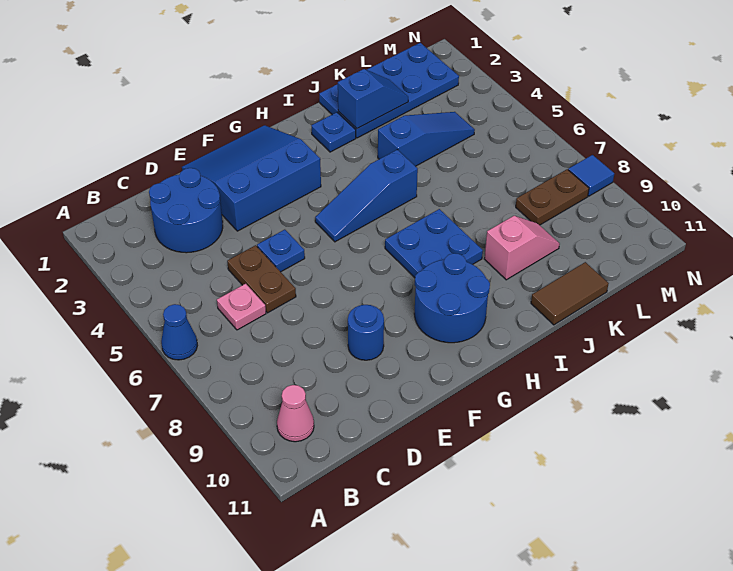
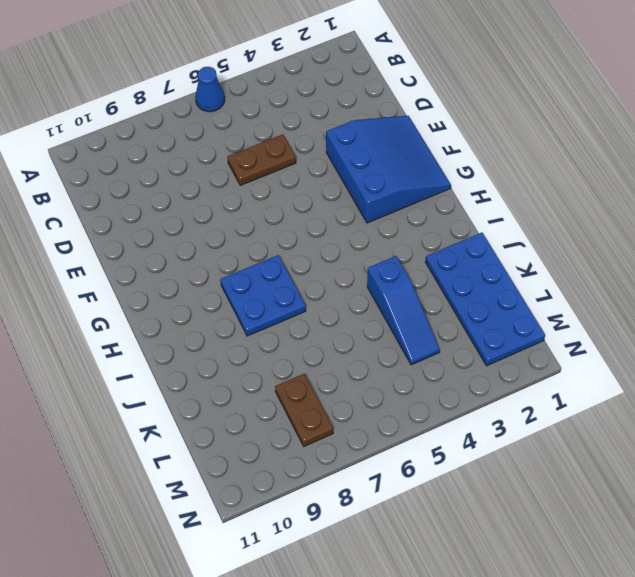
none -> pink cone B10 level 1
none -> blue round brick C2:D3 level 1
none -> pink plate C6 level 1

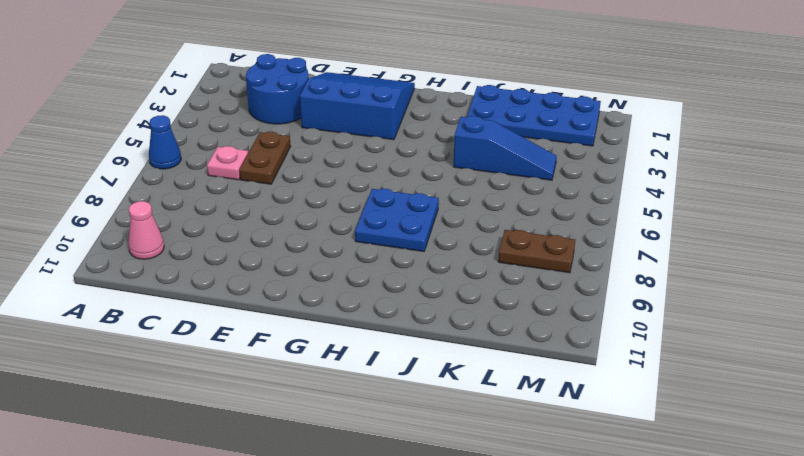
none -> blue plate E5 level 1
none -> blue round brick E9 level 1
none -> blue slope G5:I5 level 1 top I

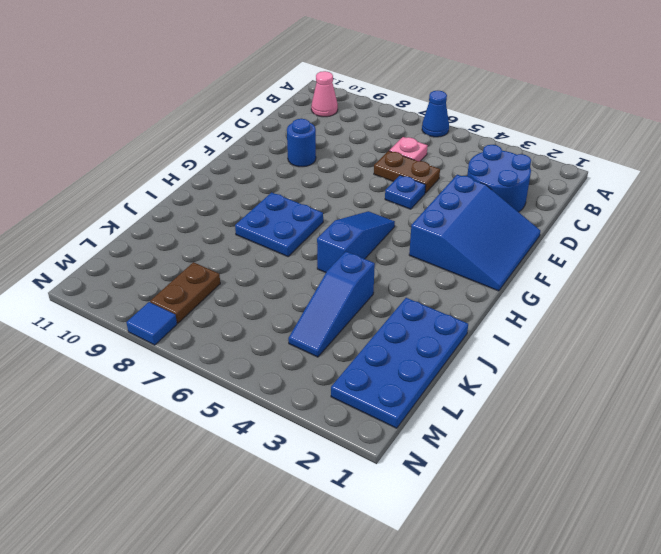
none -> blue round brick G9:H10 level 1
none -> blue plate I2 level 1
none -> pink slope J9:K9 level 1 top J

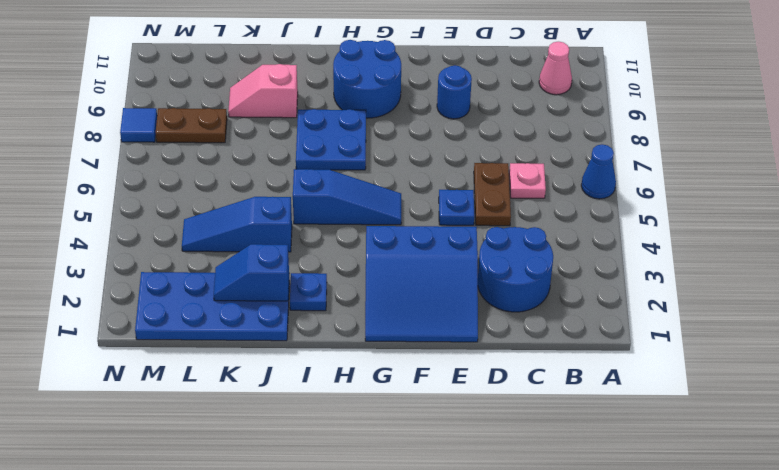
none -> brown tile J11:K11 level 1

